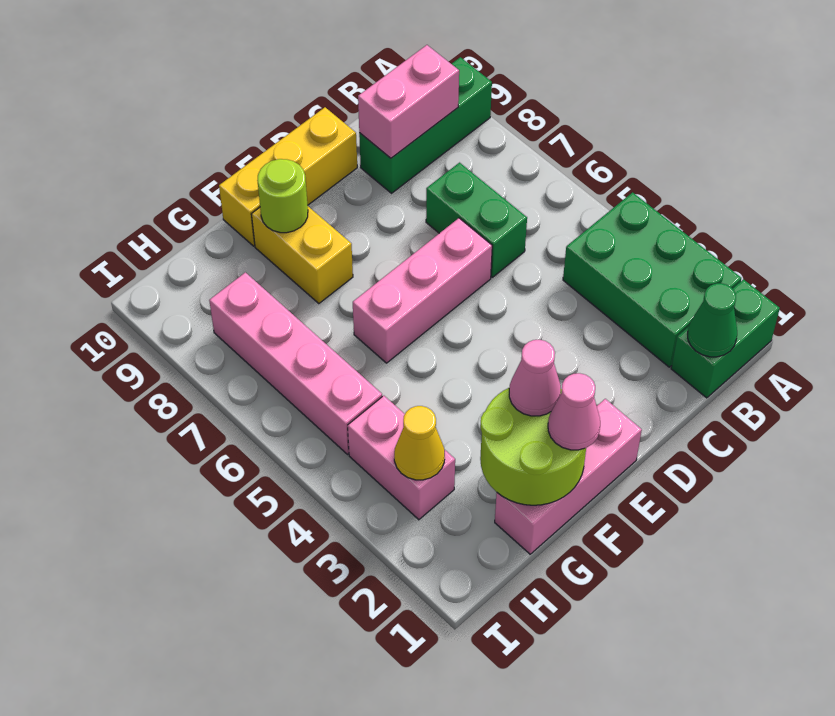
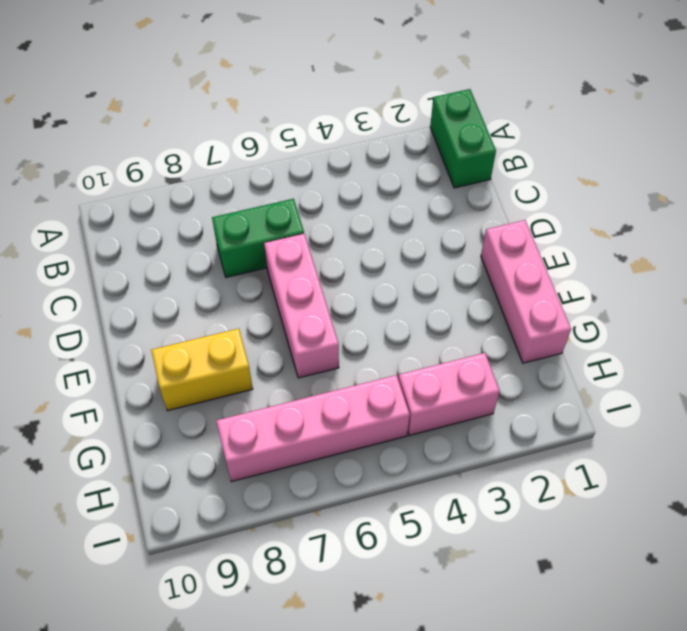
none -> green brick A2:B4 level 1
none -> green brick A9:C9 level 1
none -> yellow brick D10:F10 level 1

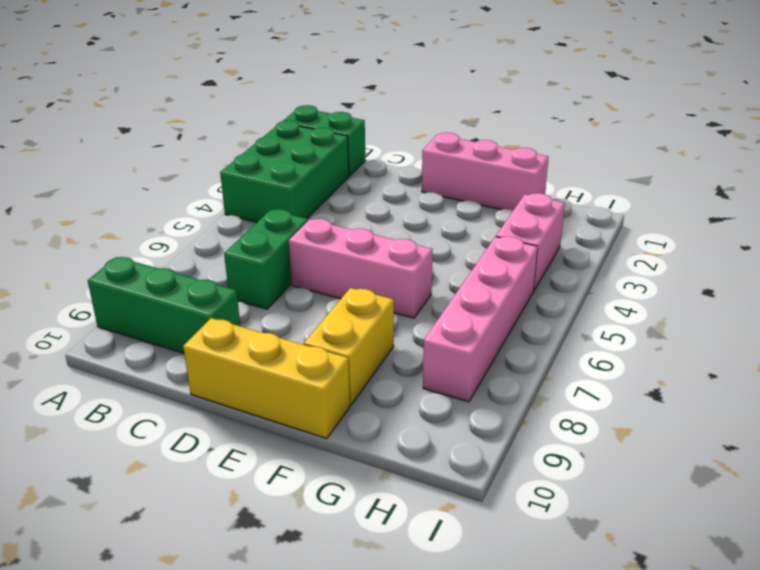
none -> green cone B1 level 2
none -> pink brick B9:C9 level 2
none -> lime round brick F1:G2 level 2

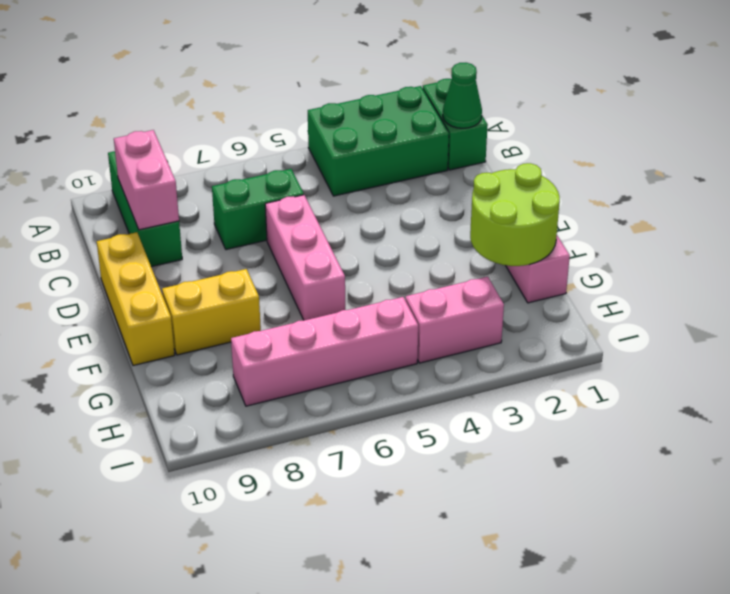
none -> lime round brick F9 level 2
none -> yellow cone H3 level 2
none -> pink cone F1 level 3

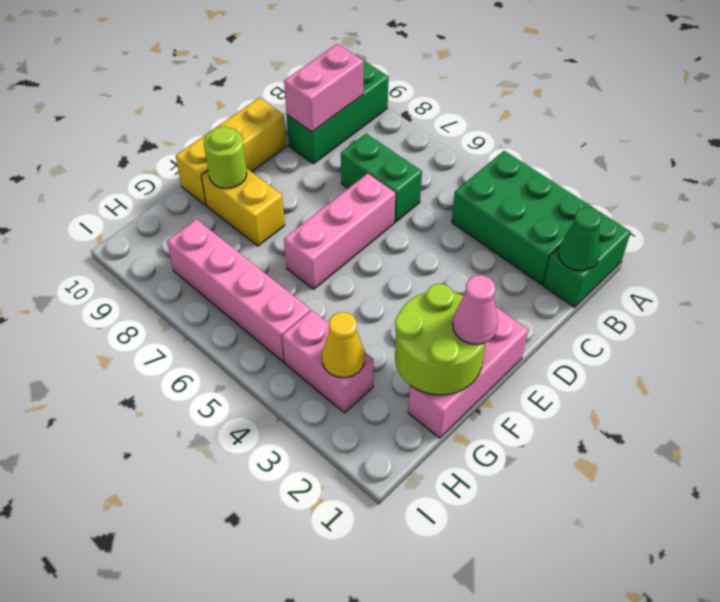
none -> pink cone F2 level 3

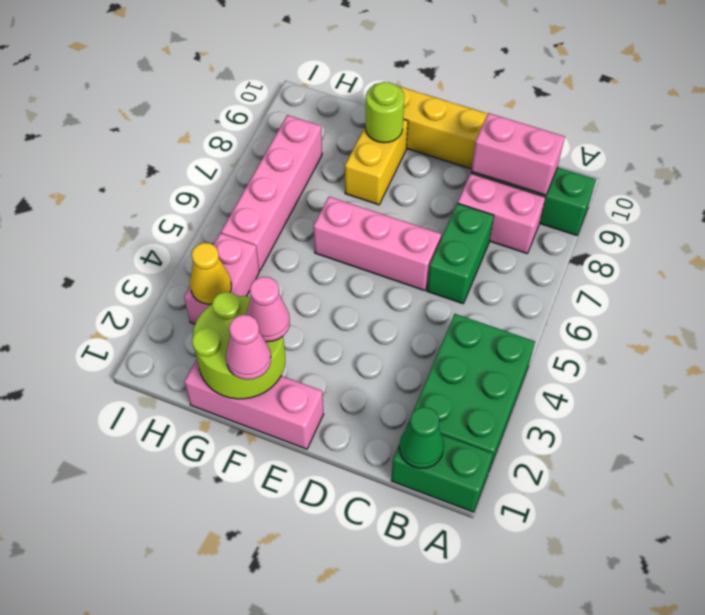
pink brick B8:C8 level 1 -> none

